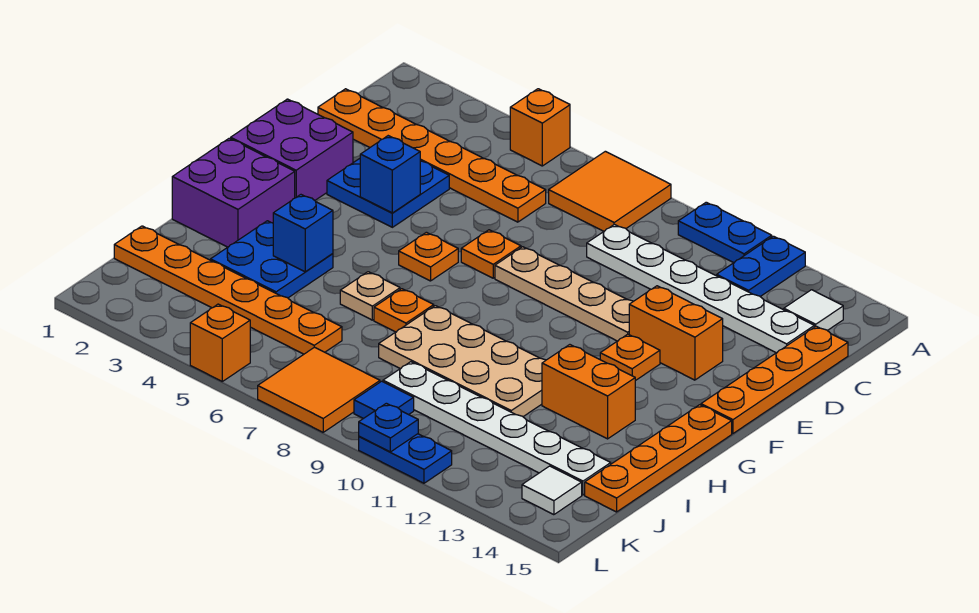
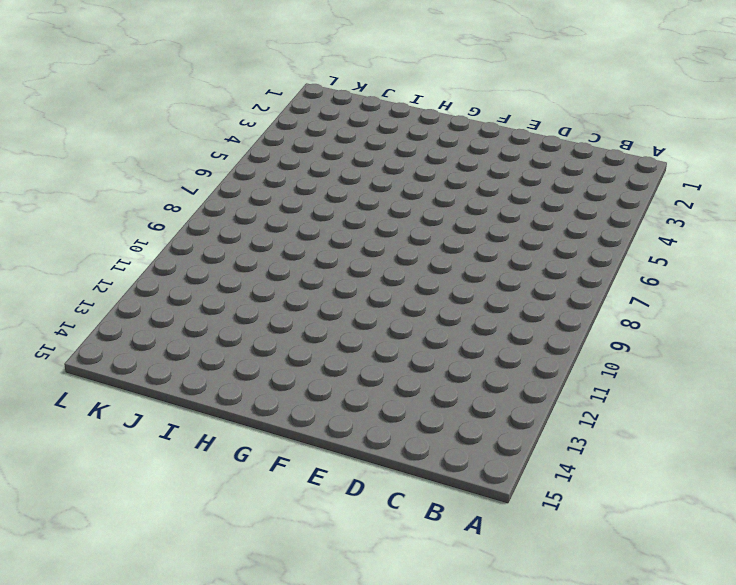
none -> orange brick A5 level 1
none -> orange tile A7:B8 level 1
none -> blue plate A10:A11 level 1
none -> blue plate A12:B12 level 1

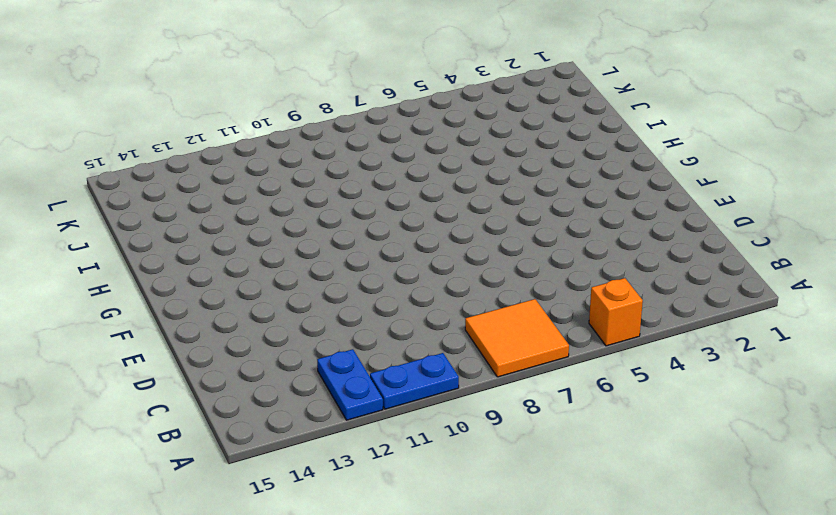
none -> white tile B14 level 1
none -> orange plate C1:C6 level 1
none -> white plate C9:C14 level 1
none -> orange plate C15:F15 level 1

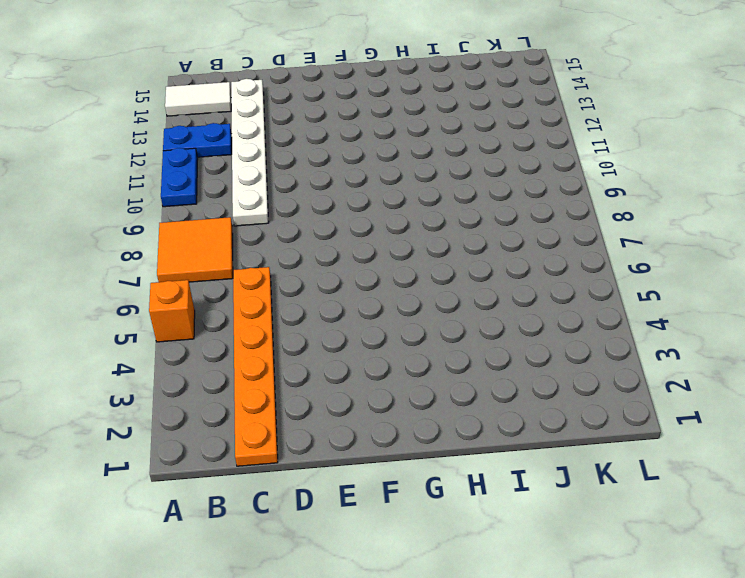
white tile A14:B14 level 1 -> white tile B14 level 1
none -> orange plate C15:F15 level 1
none -> blue plate D3:E4 level 1
none -> purple brick E1:F2 level 1
none -> orange plate E7 level 1

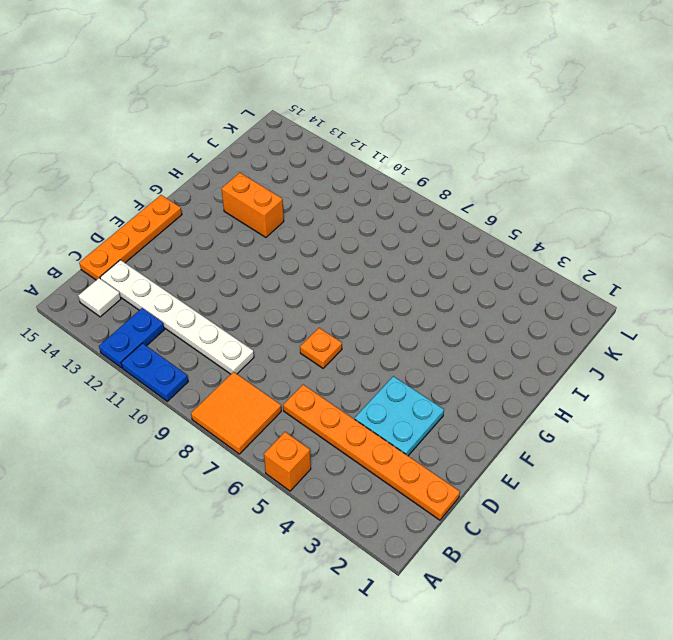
cyan plate D3:E4 level 1 -> blue plate D3:E4 level 1
none -> purple brick E1:F2 level 1
none -> tan plate E8:E11 level 1
none -> orange brick E12:E13 level 1
none -> orange plate F6 level 1

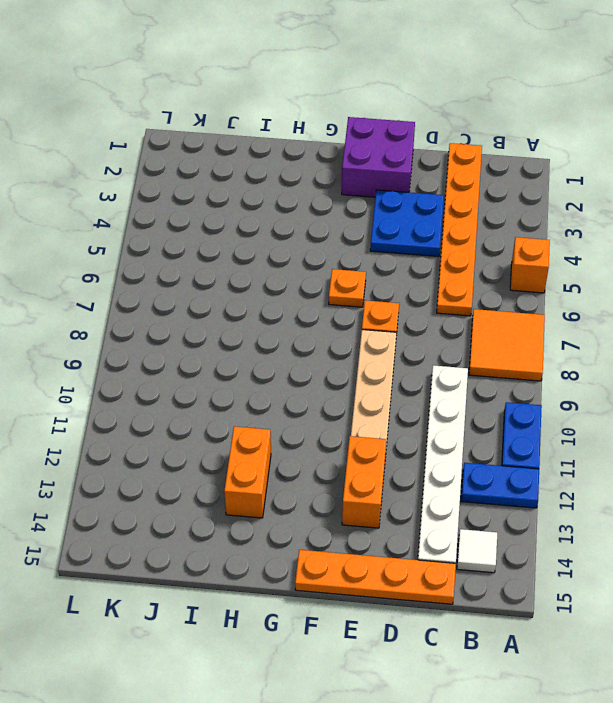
none -> orange plate F12 level 1
none -> purple brick G1:H2 level 1
none -> orange plate G15:J15 level 1
none -> blue plate H3:I4 level 1

